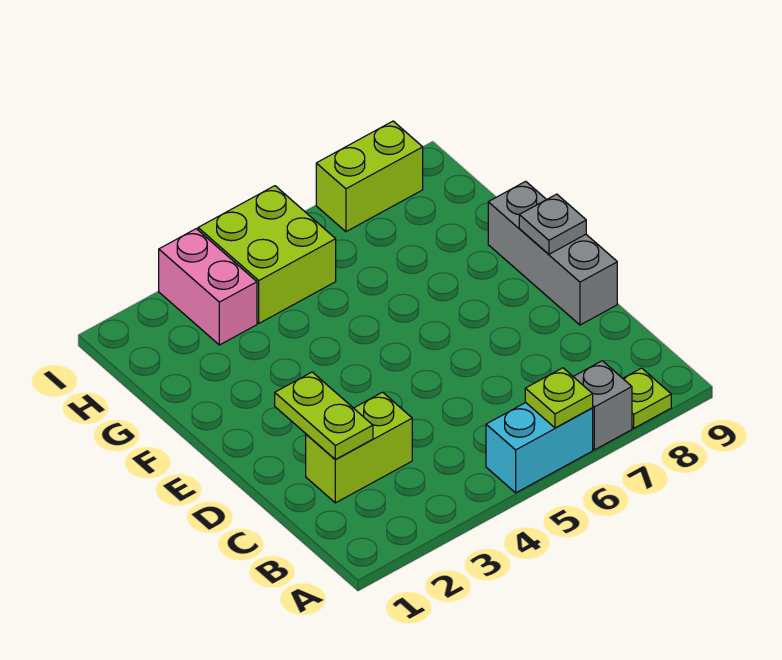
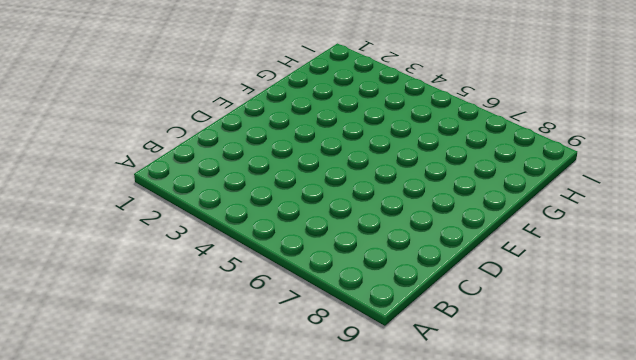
none -> cyan brick A5:A6 level 1
none -> grey brick A7 level 1

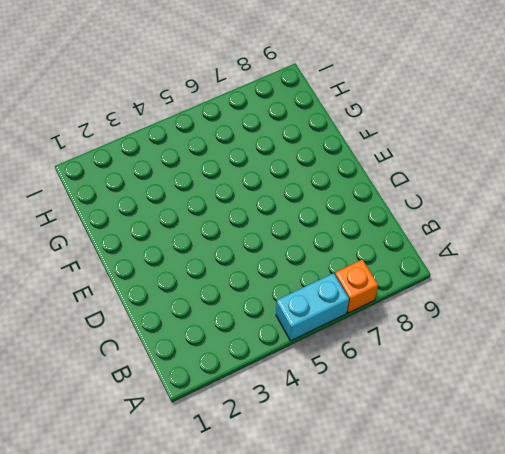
orange brick A7 level 1 -> grey brick A7 level 1
none -> lime plate A8 level 1
none -> lime brick C2:C3 level 1

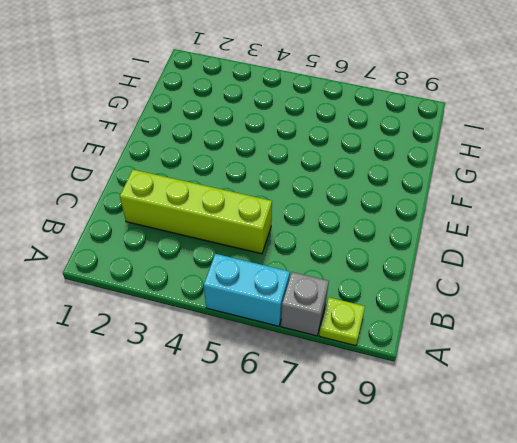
lime brick C2:C5 level 1 -> lime brick C2:C3 level 1
none -> grey brick D9:F9 level 1
none -> pink brick H3:I3 level 1

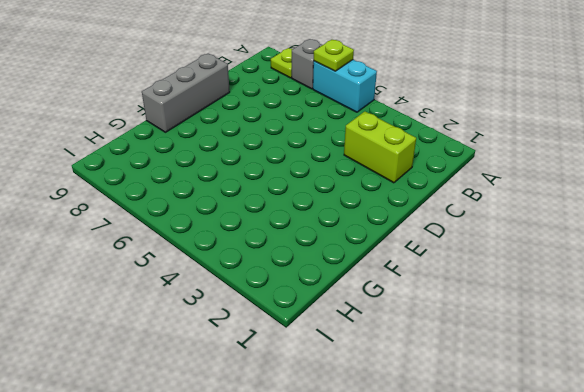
none -> pink brick H3:I3 level 1
none -> lime brick H4:I5 level 1

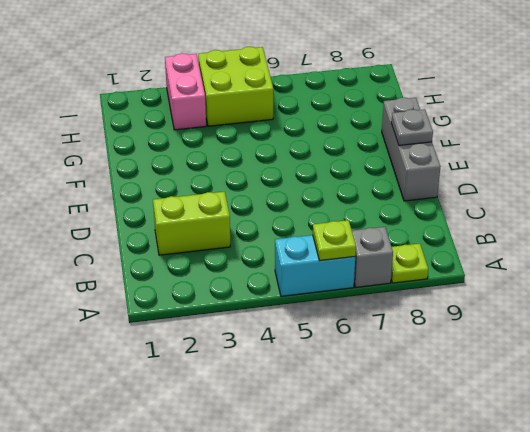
none -> lime brick I7:I8 level 1
none -> lime plate C2:D2 level 2

